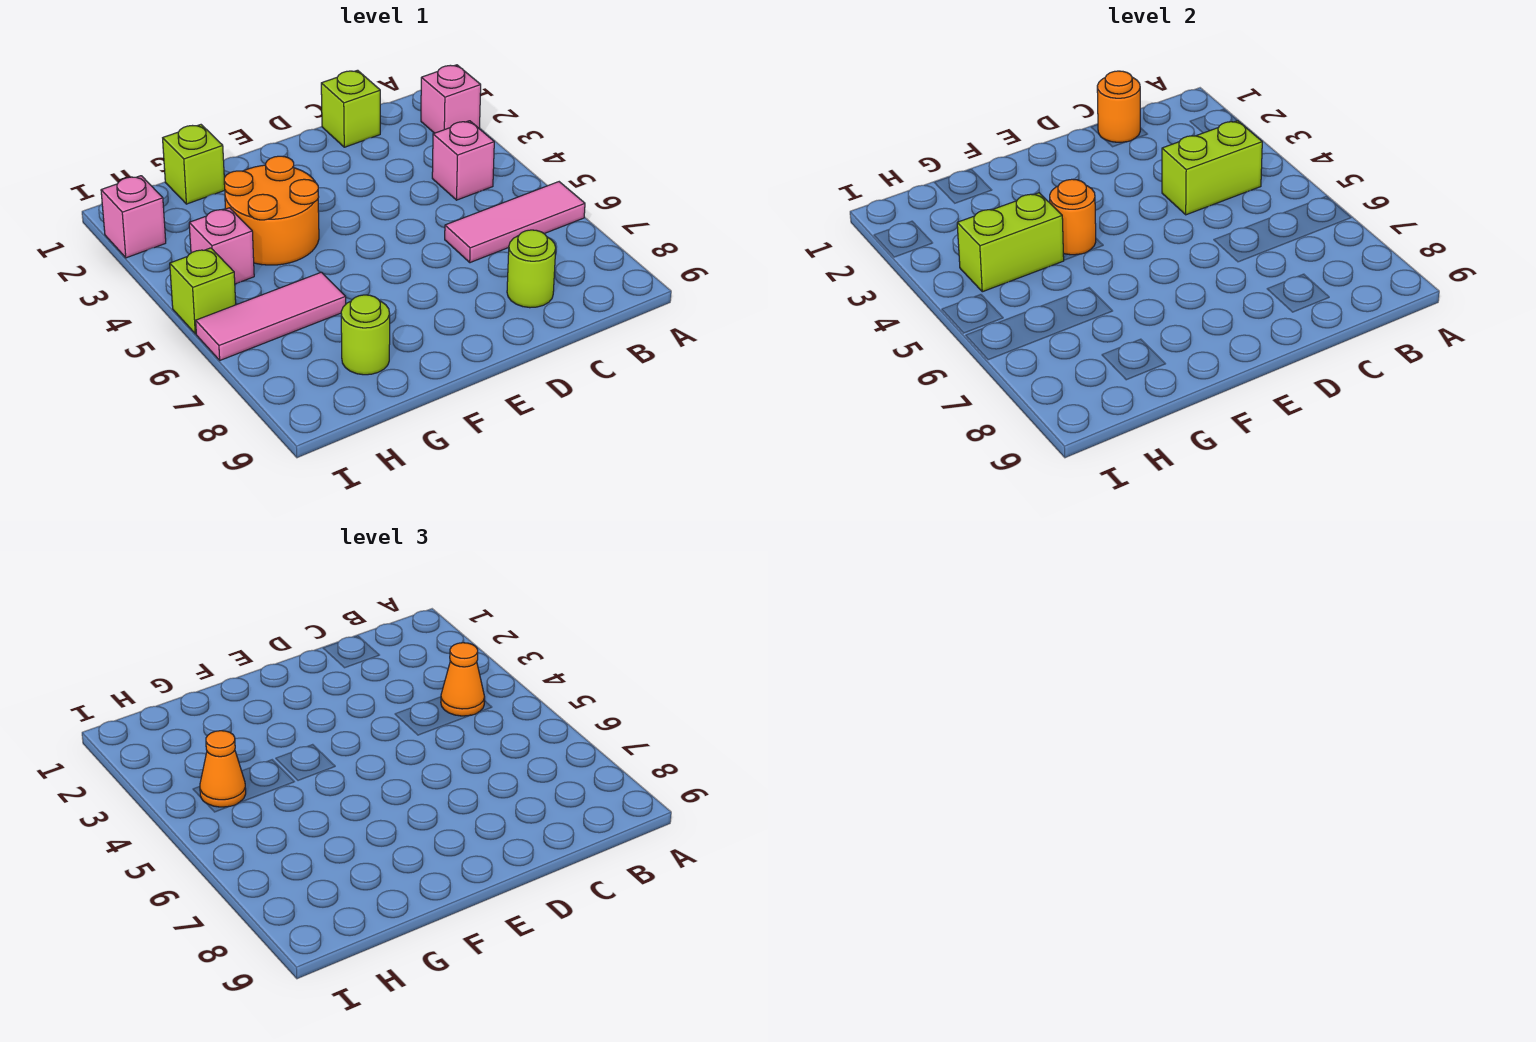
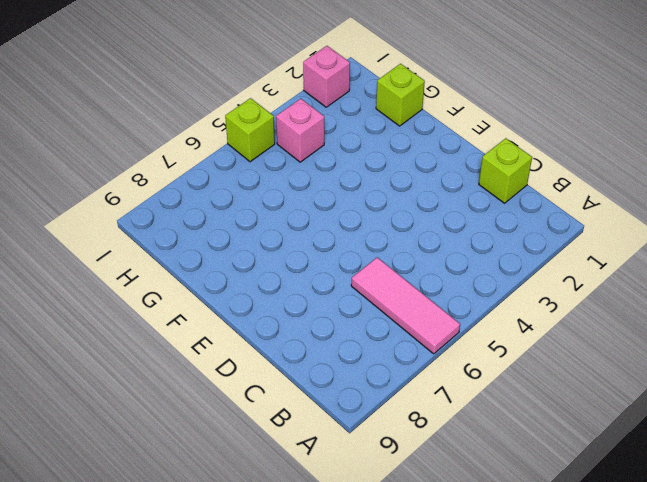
none -> pink brick A2 level 1
none -> pink brick B4 level 1
none -> lime round brick C8 level 1

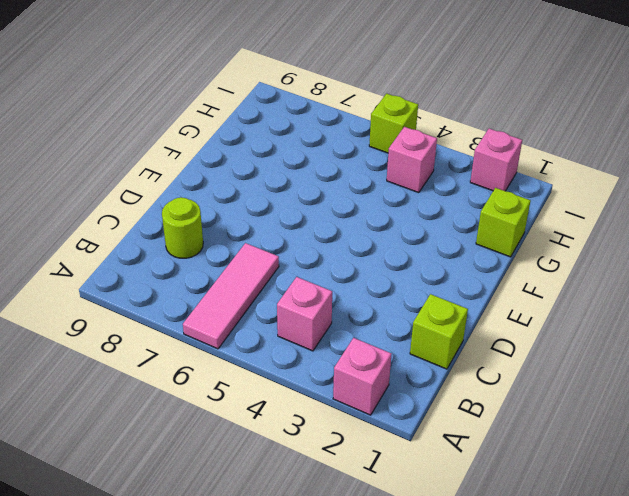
none -> orange round brick F3:G4 level 1
none -> pink tile G6:I6 level 1
none -> lime round brick G8 level 1

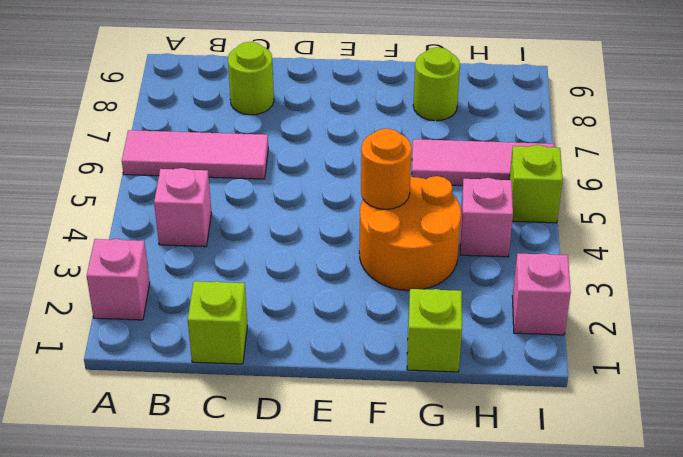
none -> lime brick B4:C4 level 2
none -> orange round brick C1 level 2
none -> lime brick G4:H4 level 2

